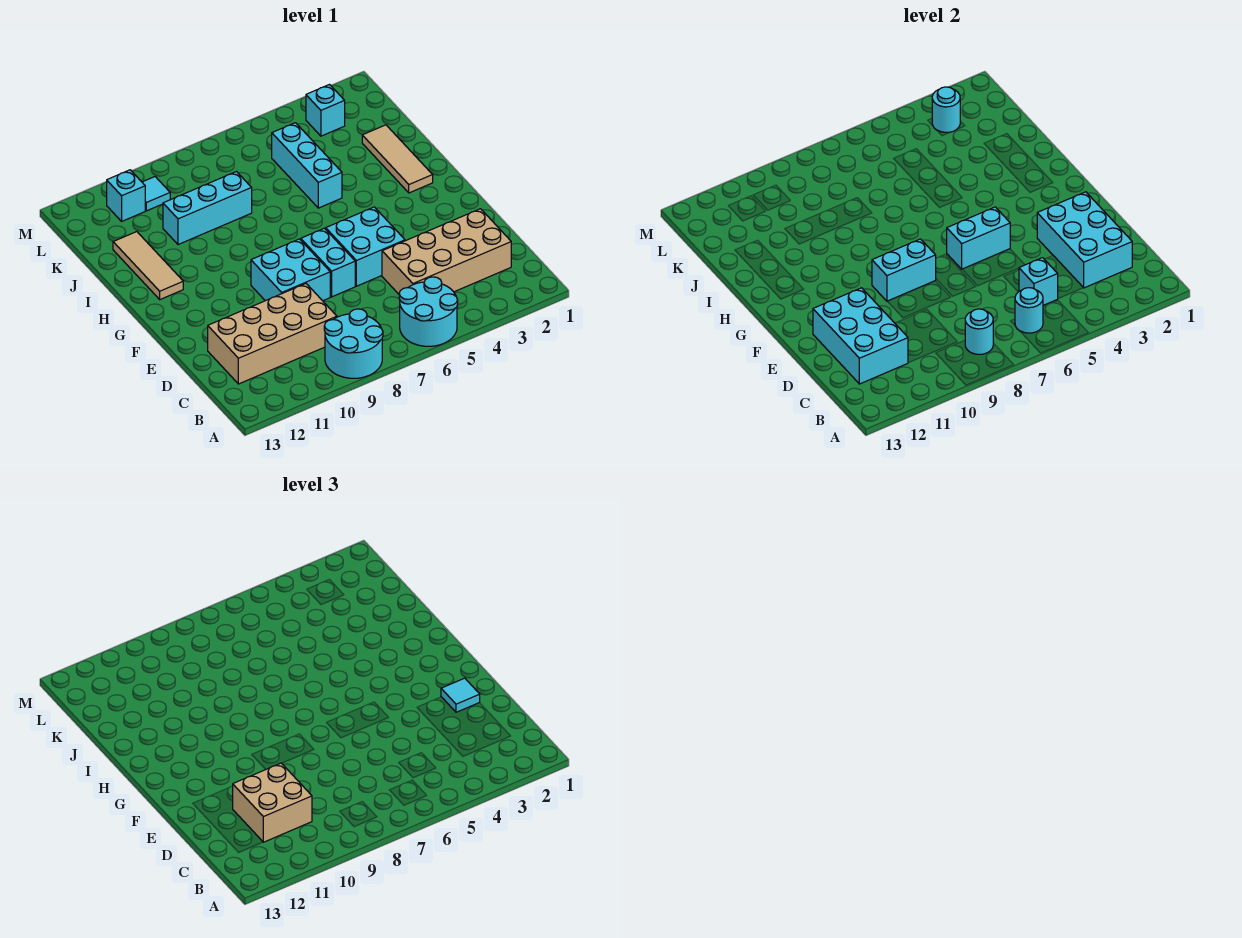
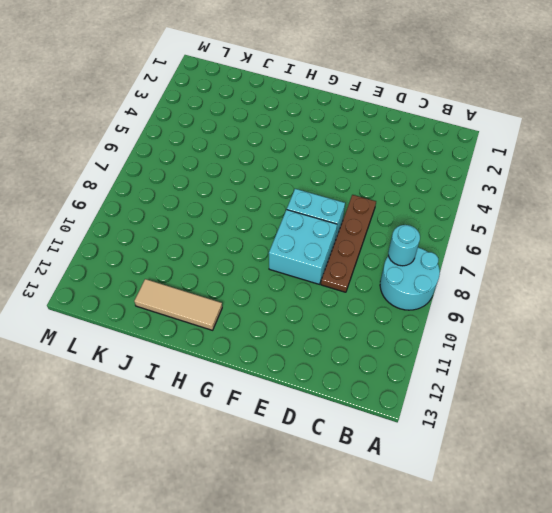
brown plate D6:D9 level 1 -> tan brick C9:D12 level 1
none -> cyan round brick A5:B6 level 1
none -> tan brick C2:D5 level 1
none -> cyan brick E5:F6 level 1

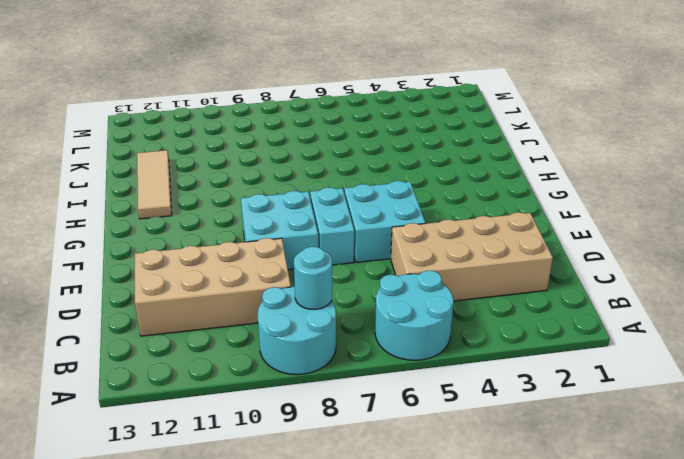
none -> tan tile H2:J2 level 1
none -> cyan brick I5:K5 level 1
none -> cyan brick J8:J10 level 1

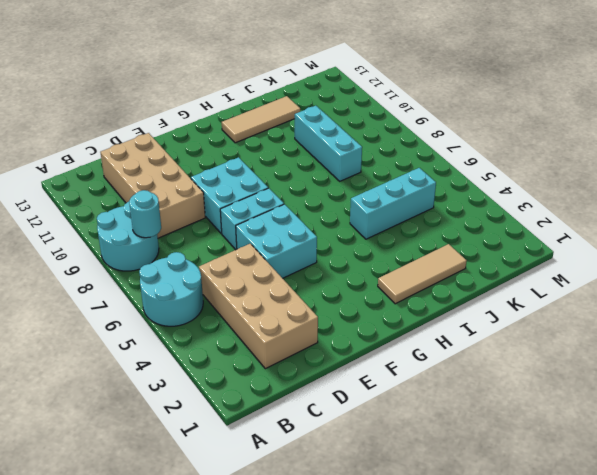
none -> cyan brick L3 level 1
none -> cyan tile L10 level 1
none -> cyan brick L11 level 1

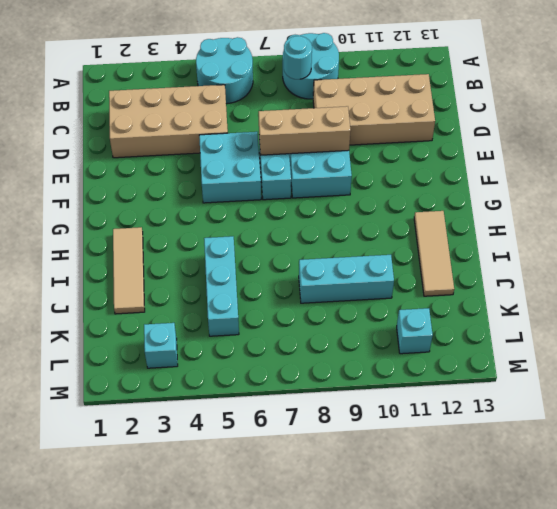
tan brick E7:E9 level 2 -> none
none -> cyan tile L10 level 1
none -> cyan round brick B6 level 2
none -> cyan brick C2:E3 level 2

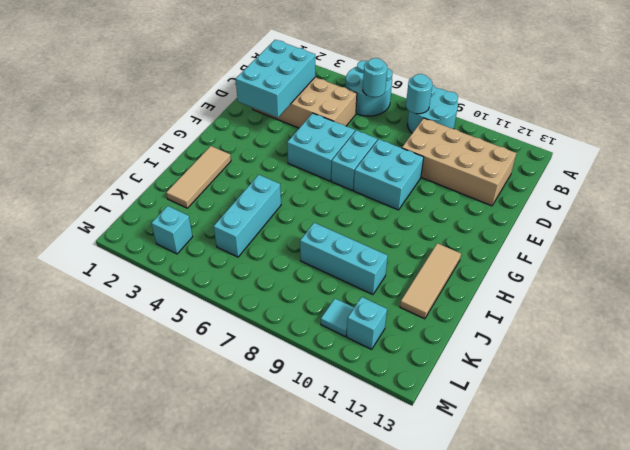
none -> cyan brick C5 level 2
none -> cyan brick C11:E12 level 2
none -> cyan brick F5:F6 level 2

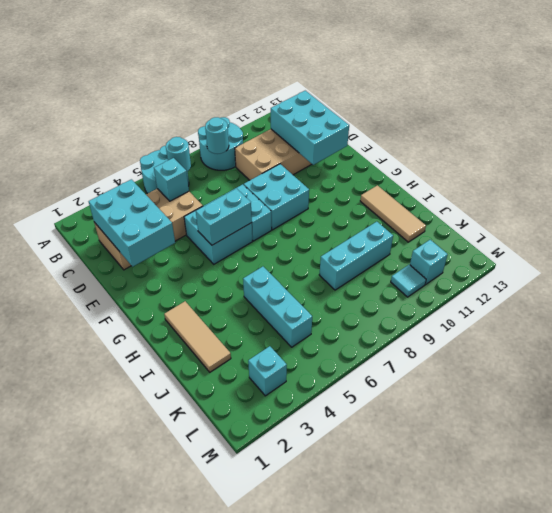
none -> cyan brick F8:F9 level 2
none -> cyan round brick L3 level 2
none -> tan brick C10:D11 level 3

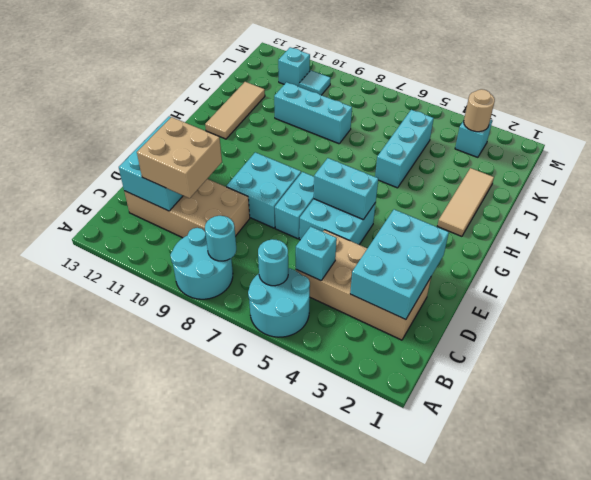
tan round brick L3 level 2 -> cyan round brick L3 level 2
none -> cyan brick F8:F9 level 2
none -> cyan tile E2 level 3

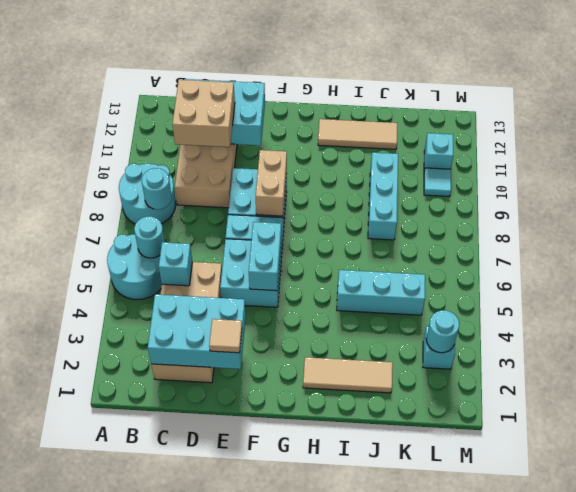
tan tile E2 level 3 -> cyan tile E2 level 3
tan brick F8:F9 level 2 -> cyan brick F8:F9 level 2

